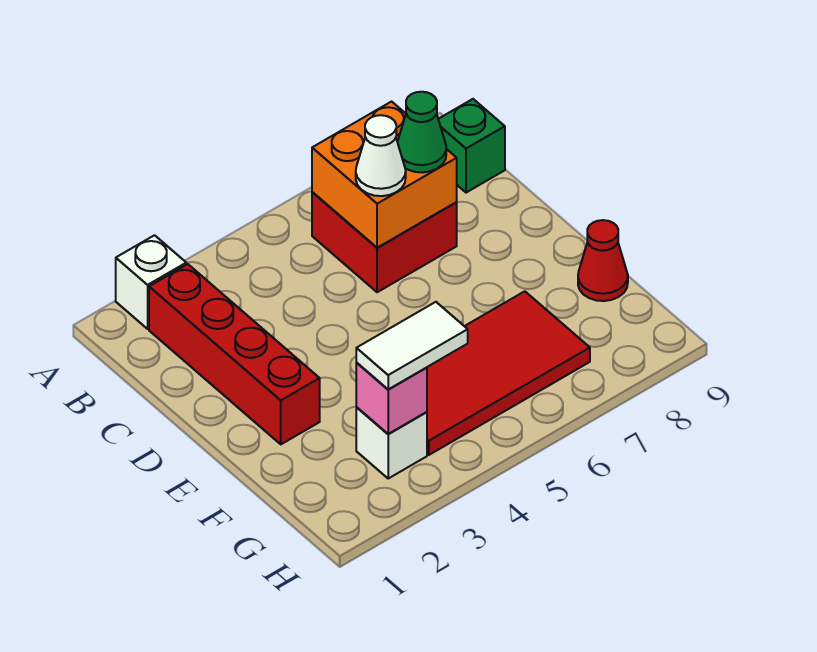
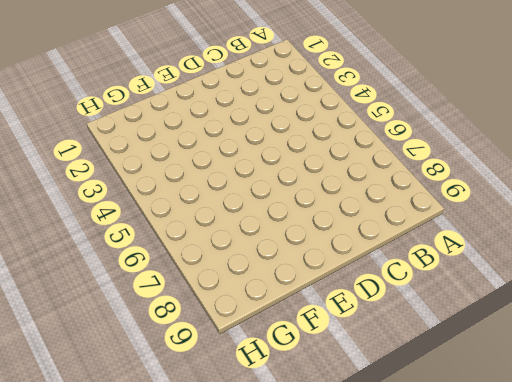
none -> white brick A2 level 1
none -> red brick B2:E2 level 1
none -> red brick B6:C7 level 1

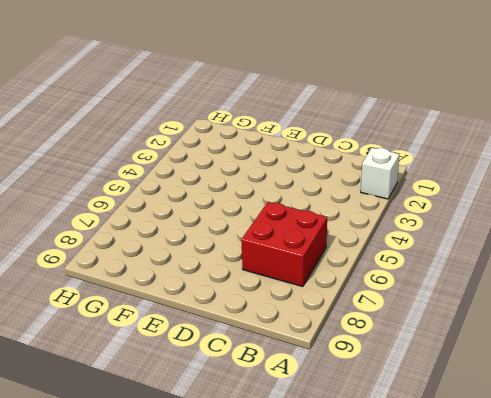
none -> red brick B2:E2 level 1
none -> green brick B9 level 1
none -> red tile F4:G7 level 1

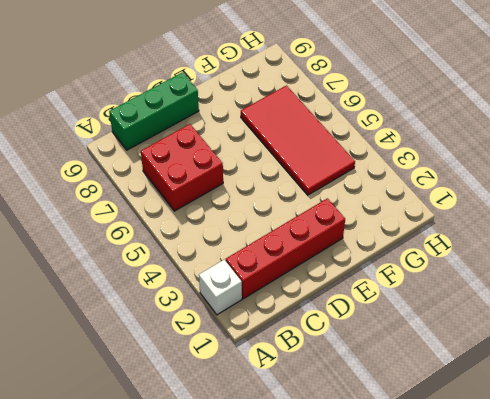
green brick B9:D9 level 1 -> green brick B9 level 1
none -> red cone F9 level 1
none -> white brick G3 level 1
none -> orange brick B6:C7 level 2

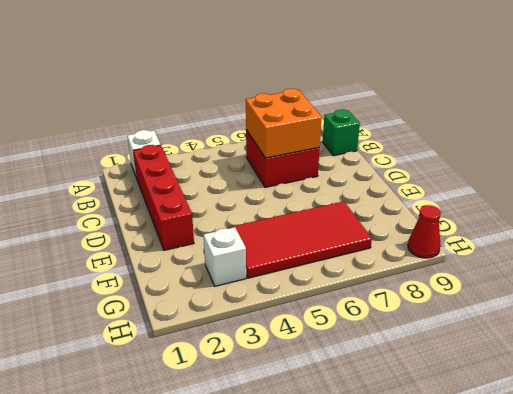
red cone H9 level 1 -> red cone F9 level 1
none -> pink brick G3 level 2
none -> white cone C6 level 3
none -> green cone C7 level 3

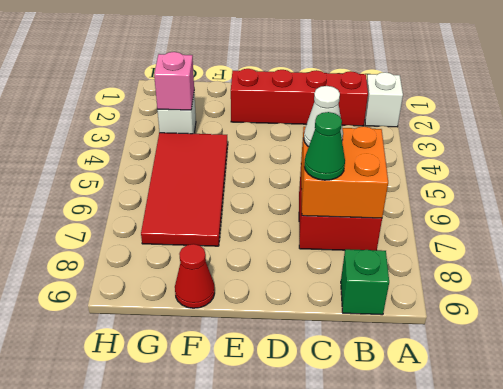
none -> white tile G3:G4 level 3

